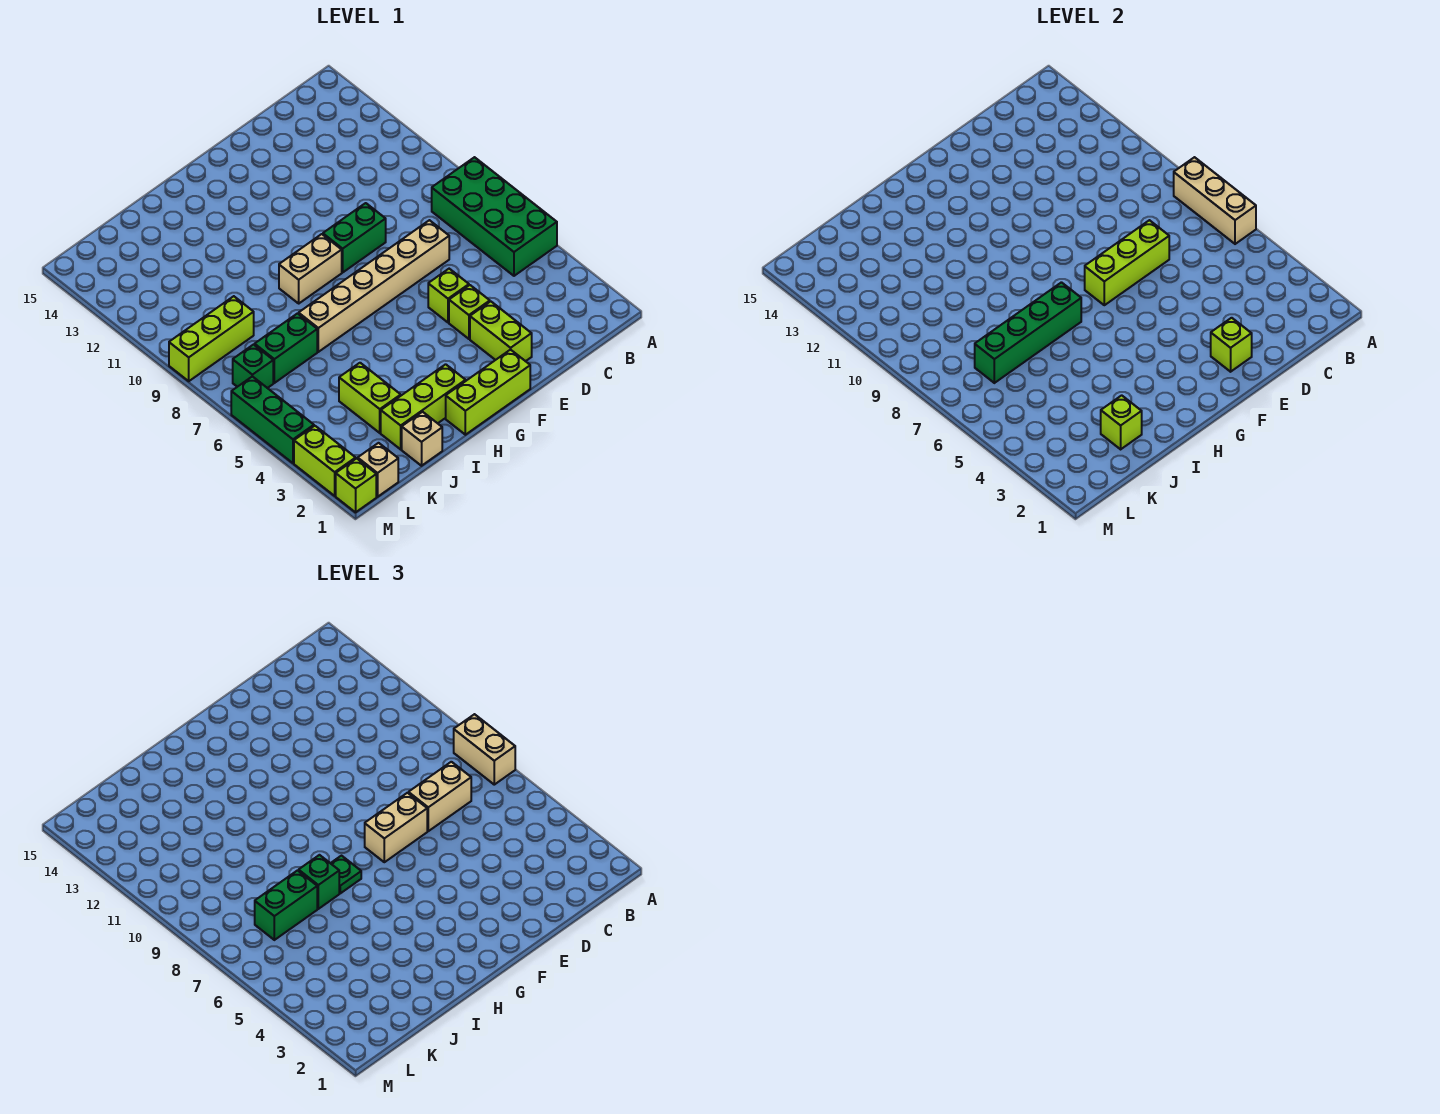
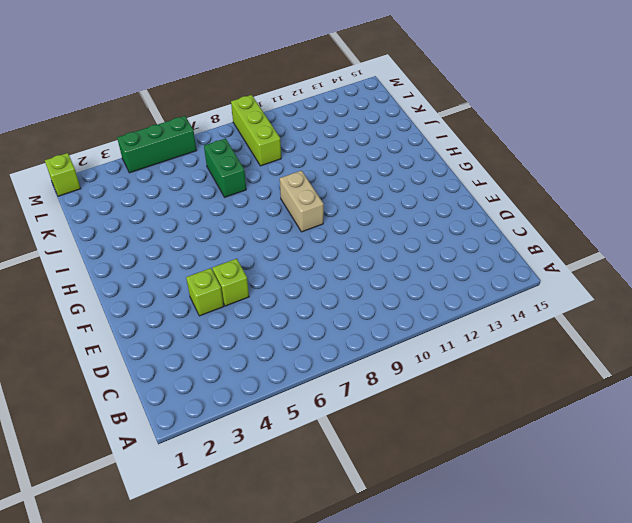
none -> green brick A5:B8 level 1
none -> tan brick D7:I7 level 1
none -> lime brick E2:E3 level 1

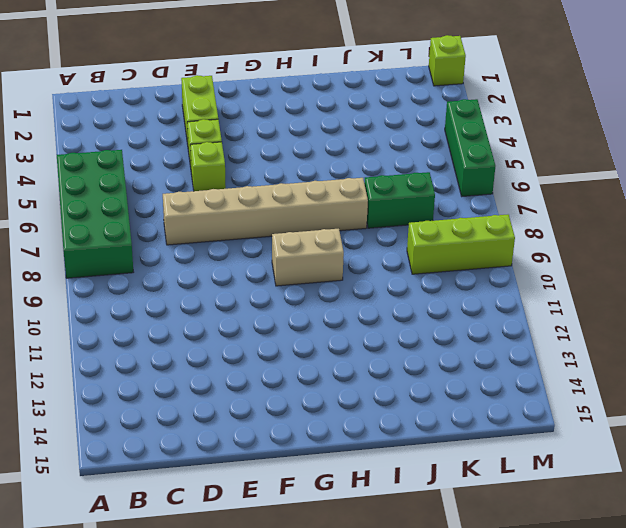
none -> green brick E9:F9 level 1
none -> lime brick F1:H1 level 1
none -> lime brick H2:J2 level 1

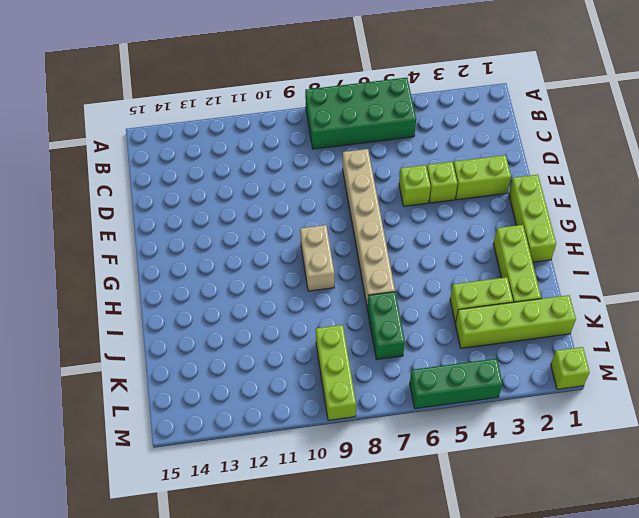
lime brick K1:K4 level 1 -> none
none -> green brick E9:F9 level 1
none -> tan brick J1 level 1
none -> tan brick L1 level 1

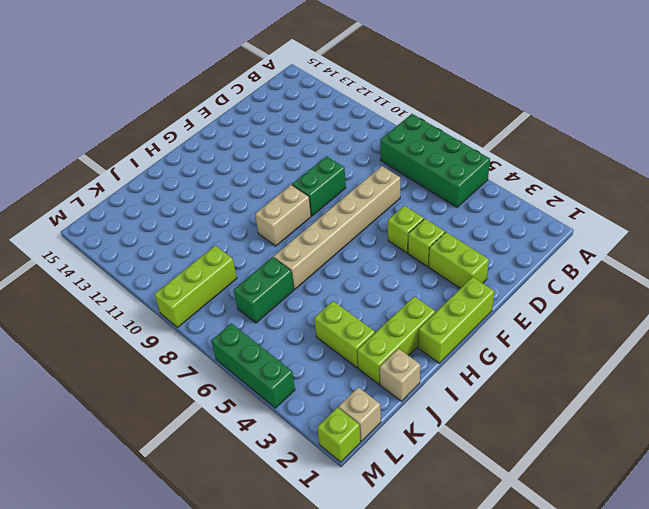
none -> green brick L7 level 1
none -> lime brick M2:M3 level 1
none -> tan brick A6:A8 level 2

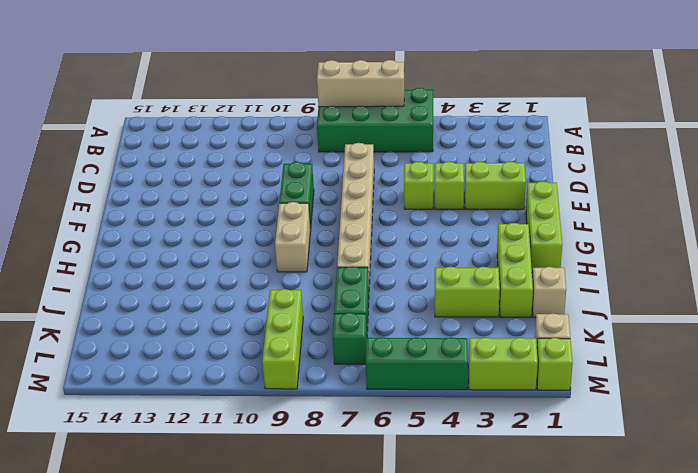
none -> lime brick D7:F7 level 2
none -> lime brick E2 level 2
none -> green brick H7:K7 level 2

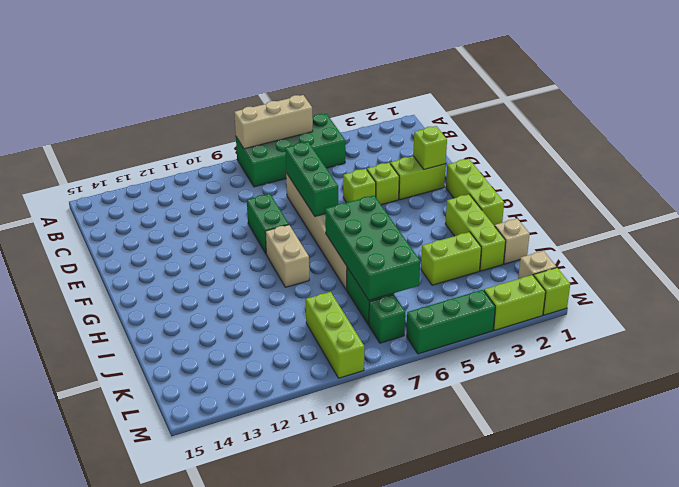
green brick D7:F7 level 2 -> lime brick D7:F7 level 2
green brick H6:K7 level 2 -> green brick H7:K7 level 2
none -> lime brick J2 level 2
none -> tan brick A7:A8 level 3
none -> tan brick C7:D7 level 3

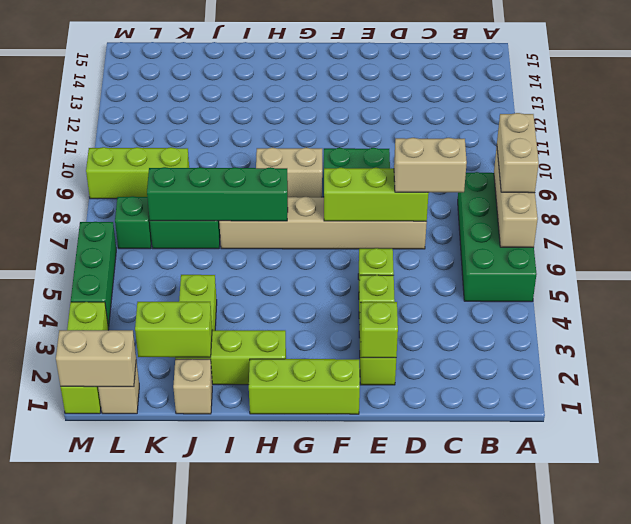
lime brick J2:K2 level 2 -> lime brick J2 level 2
tan brick L1:M1 level 2 -> tan brick E7:F7 level 3
none -> green plate H7 level 3
none -> green brick I7 level 3
none -> green brick J7:K7 level 3

